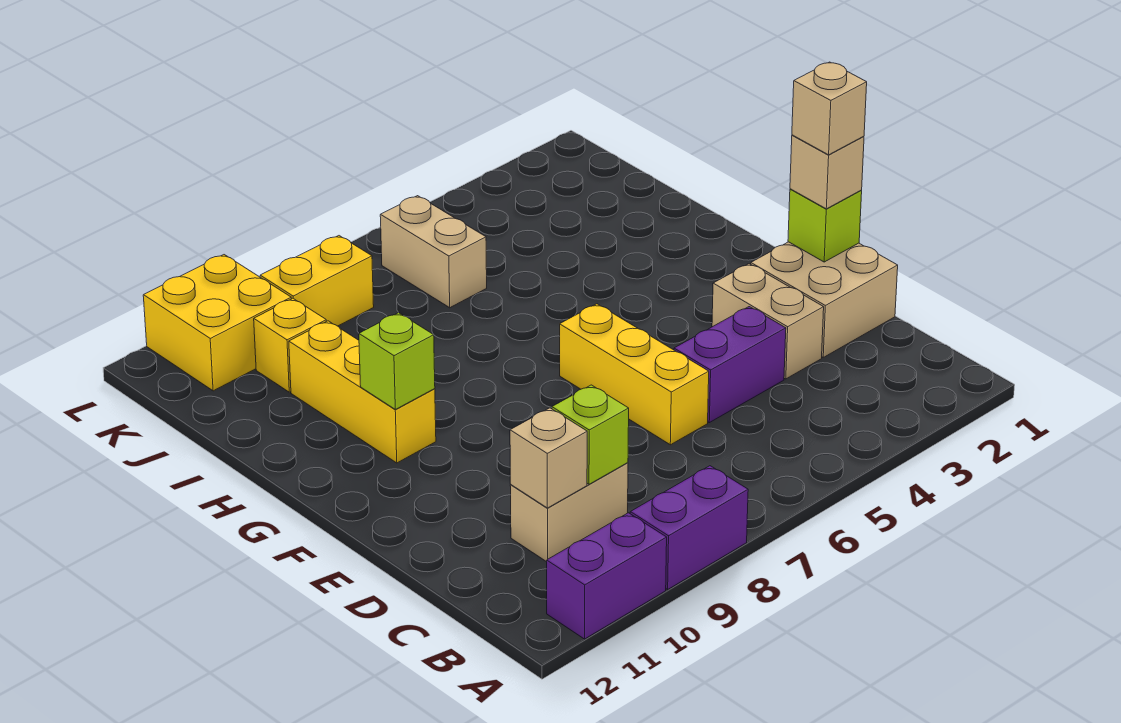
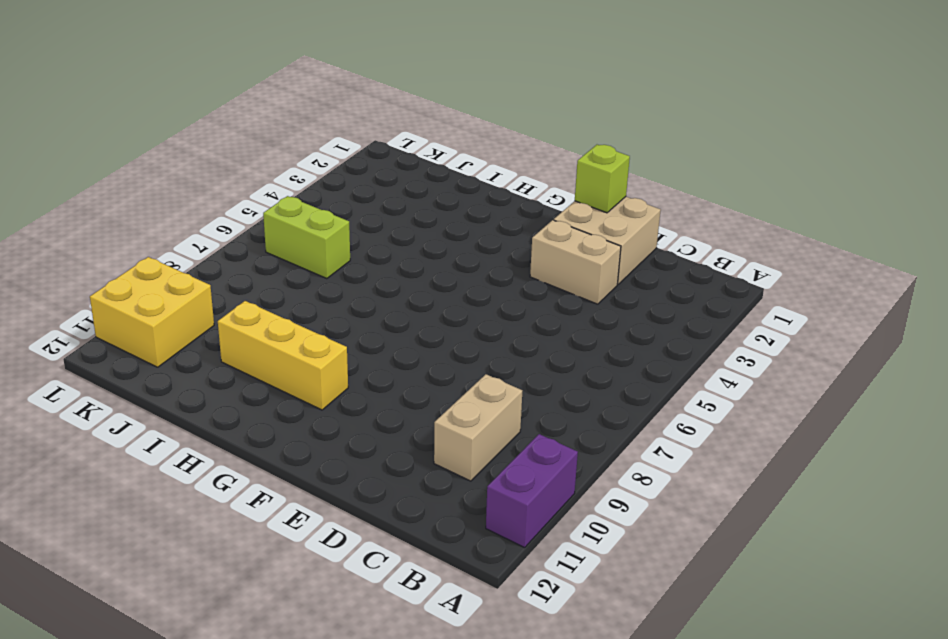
lime brick J6:K6 level 1 -> tan brick J6:K6 level 1
none -> purple brick A8:A9 level 1
none -> purple brick D4:D5 level 1
none -> yellow brick D6:F6 level 1

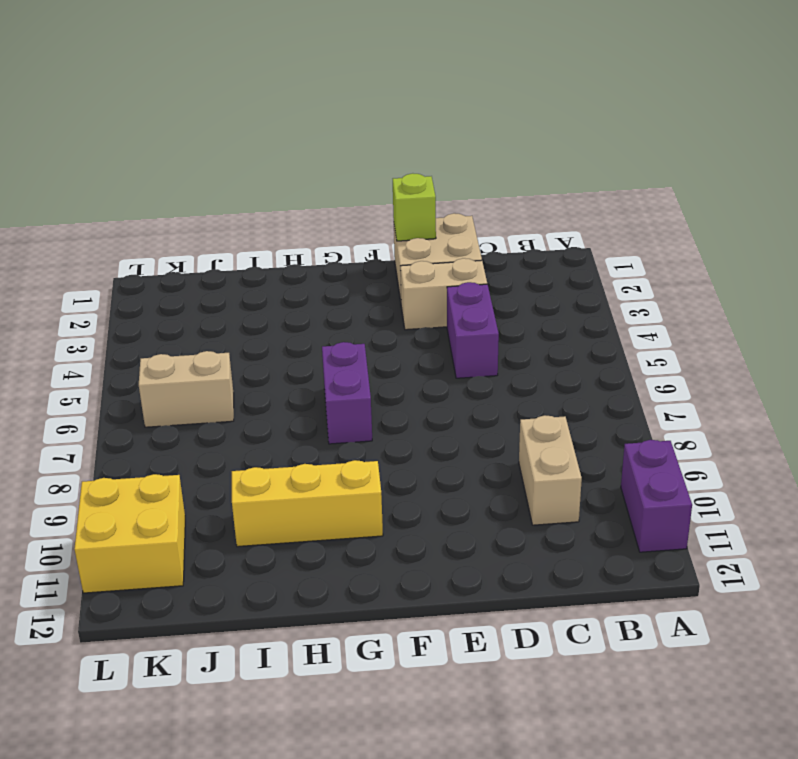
purple brick G6:G7 level 1 -> purple brick A8:A9 level 1
none -> yellow brick D6:F6 level 1
none -> yellow brick J10 level 1
none -> yellow brick K8:K9 level 1

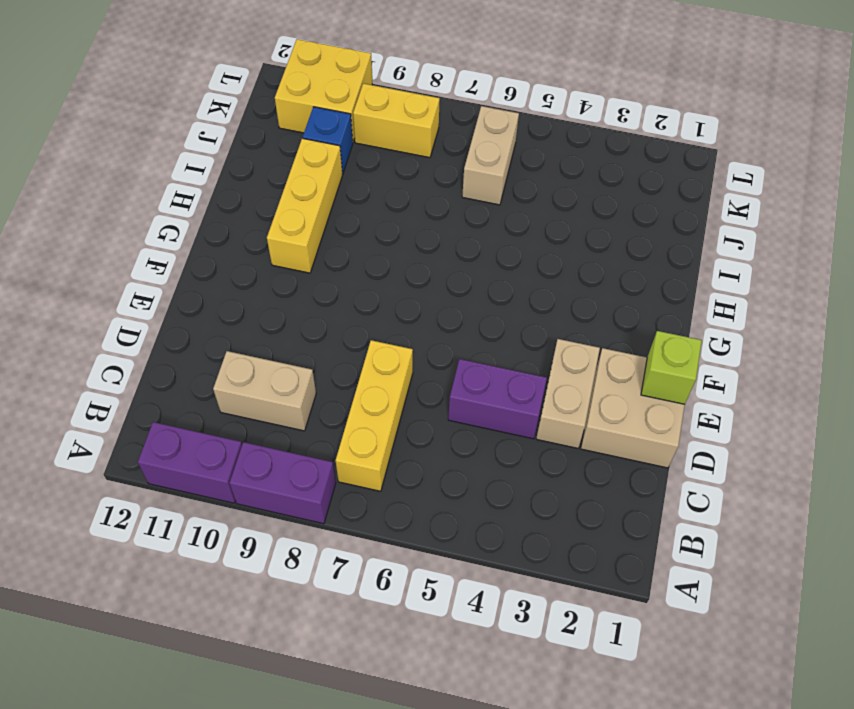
yellow brick B7:D7 level 1 -> yellow brick D6:F6 level 1
blue brick J10 level 1 -> yellow brick J10 level 1
none -> lime brick C9 level 2
none -> tan brick C10 level 2
none -> lime brick G10 level 2

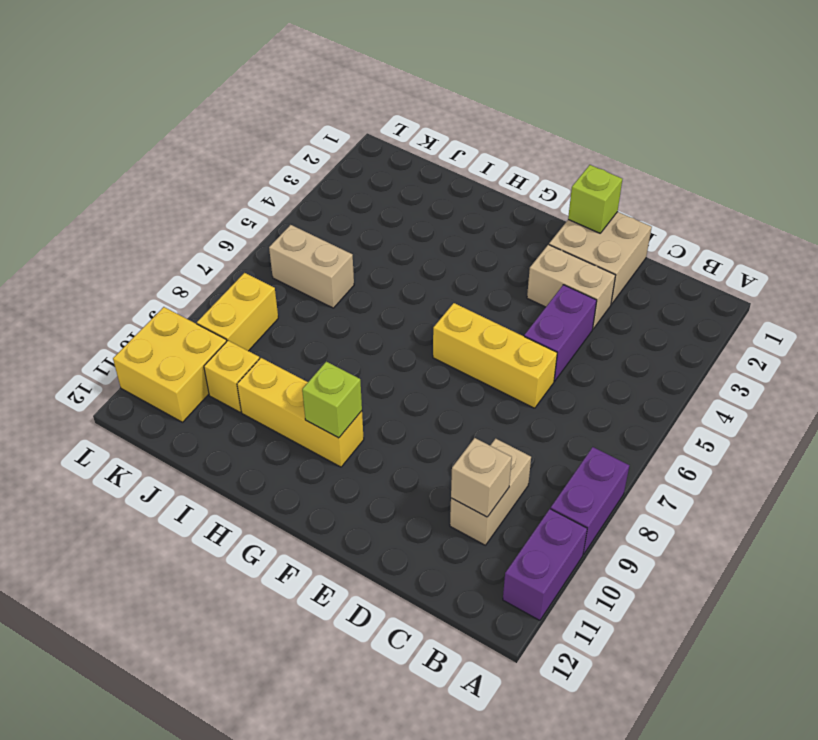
none -> lime brick C9 level 2
none -> tan brick E1 level 3
none -> tan brick E1 level 4

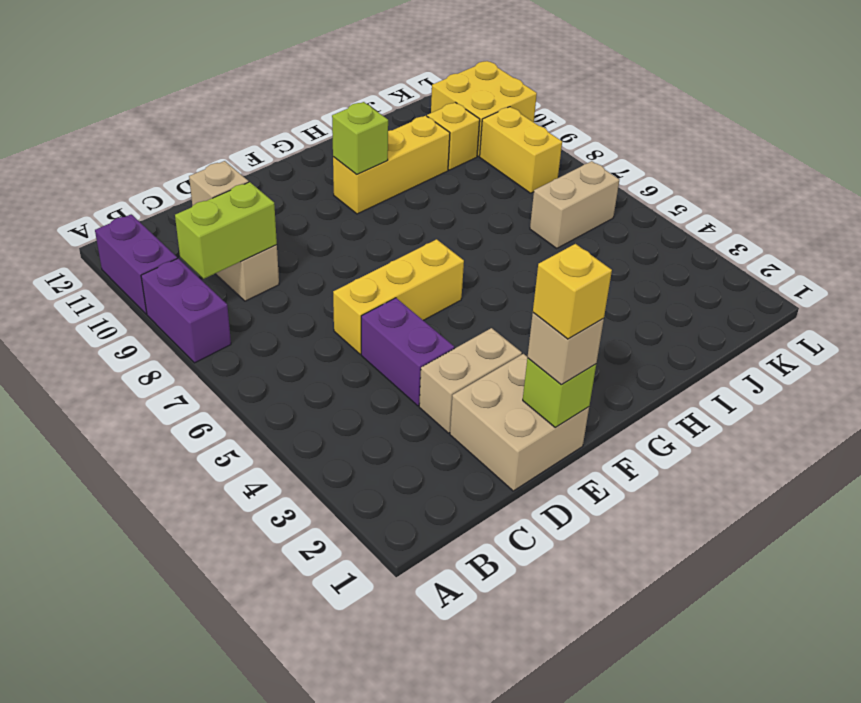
lime brick B9:C9 level 2 -> lime brick C9 level 2
yellow brick E1 level 4 -> tan brick E1 level 4

